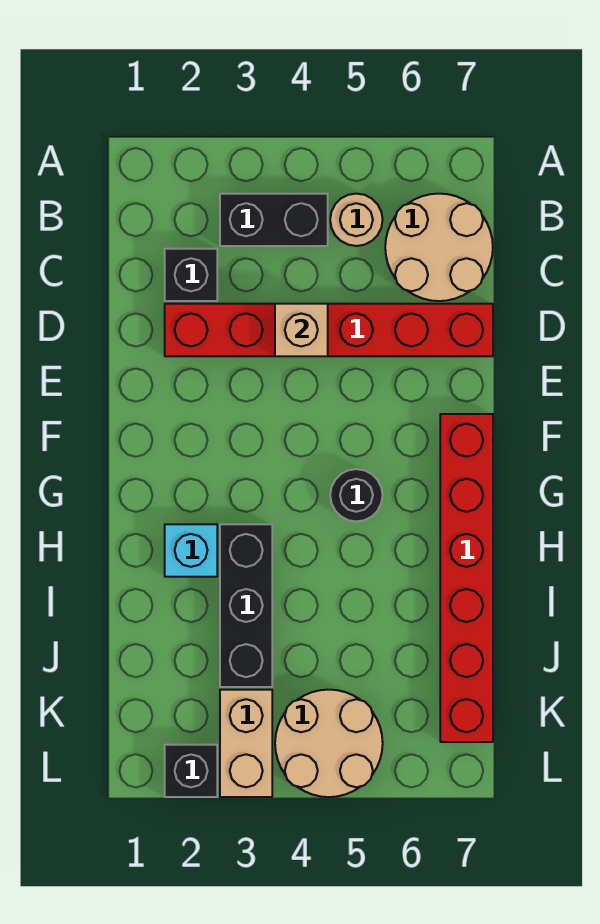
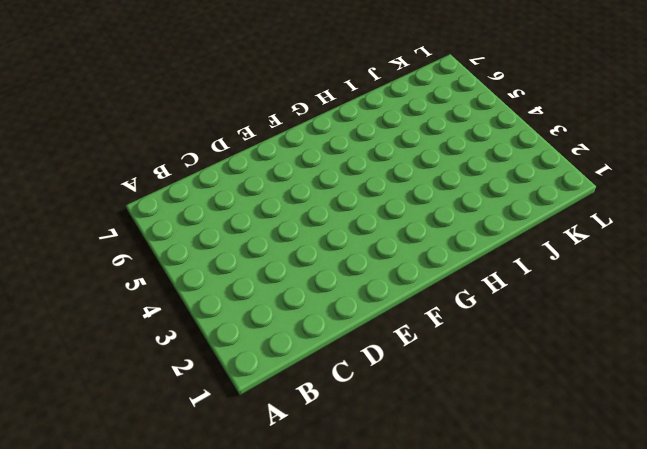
none -> black brick B3:B4 level 1
none -> tan round brick B5 level 1
none -> tan round brick B6:C7 level 1

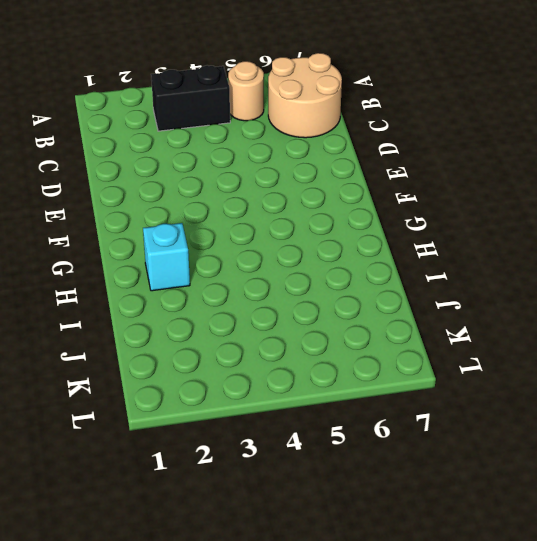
none -> black brick C2 level 1
none -> red brick D2:D7 level 1
none -> red brick F7:K7 level 1

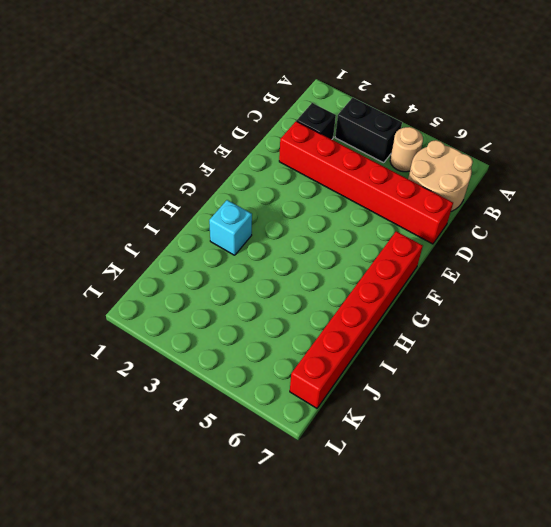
none -> black round brick G5 level 1
none -> black brick H3:J3 level 1
none -> tan brick K3:L3 level 1

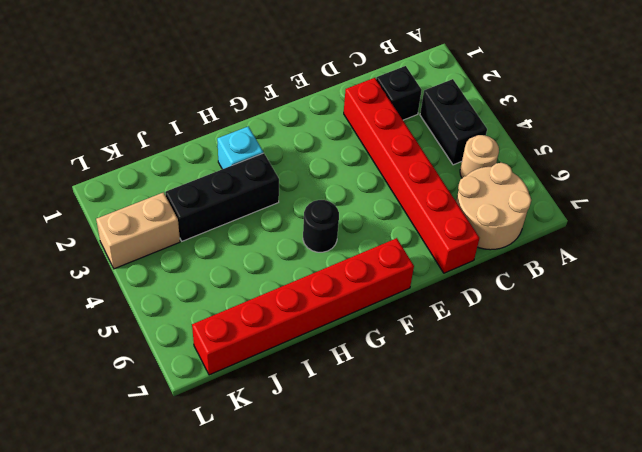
none -> tan round brick K4:L5 level 1
none -> black brick L2 level 1
none -> tan brick D4 level 2

